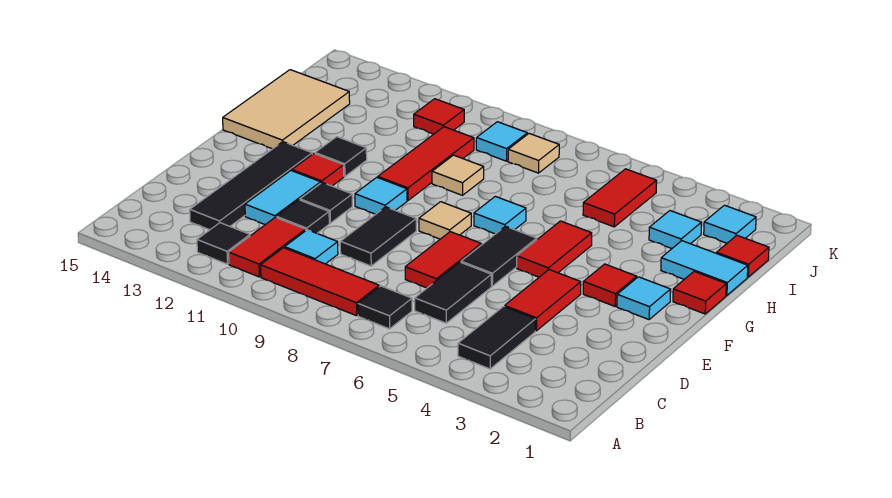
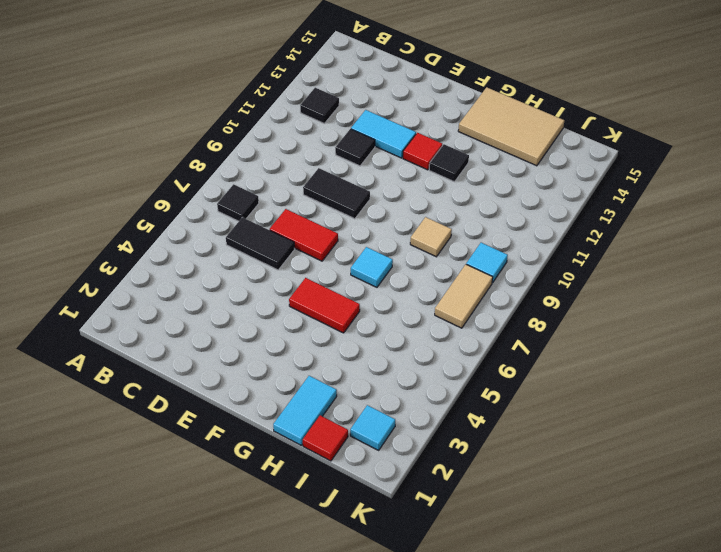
tan tile J7:J8 level 1 -> tan tile J8 level 1
none -> black tile B4:C4 level 1
none -> red tile B8:B10 level 1
none -> red tile B11:C11 level 1
none -> cyan tile C10 level 1

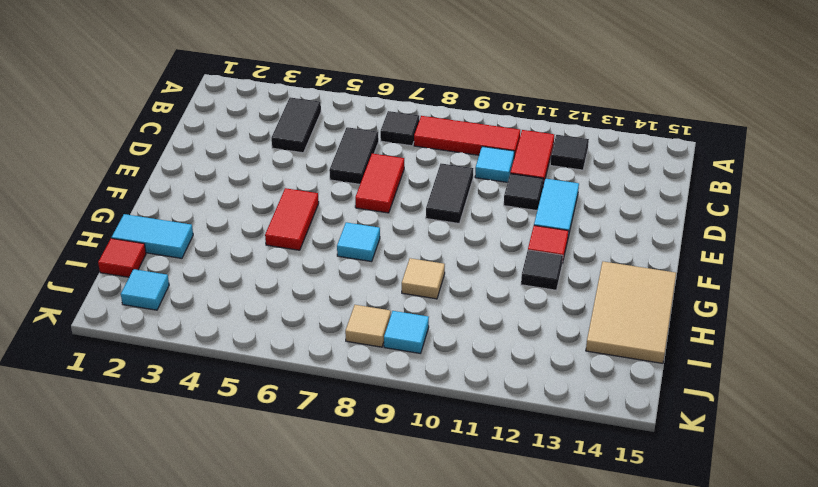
none -> black tile C13:F13 level 1
none -> red tile D4:E4 level 1
none -> black tile E6:F6 level 1
none -> black tile E11 level 1

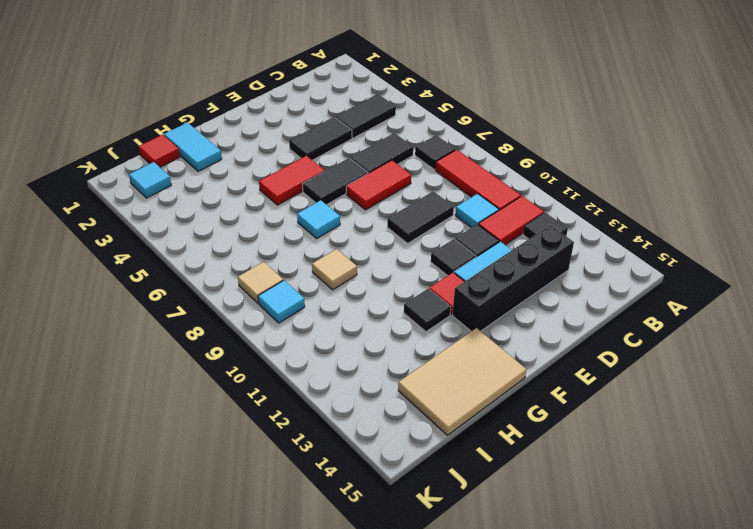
black brick C13:F13 level 1 -> black tile C13:F13 level 1
black tile D4:E4 level 1 -> red tile D4:E4 level 1
none -> cyan tile F2 level 1
none -> red tile F3 level 1
none -> tan tile F8 level 1
none -> cyan tile F10 level 1

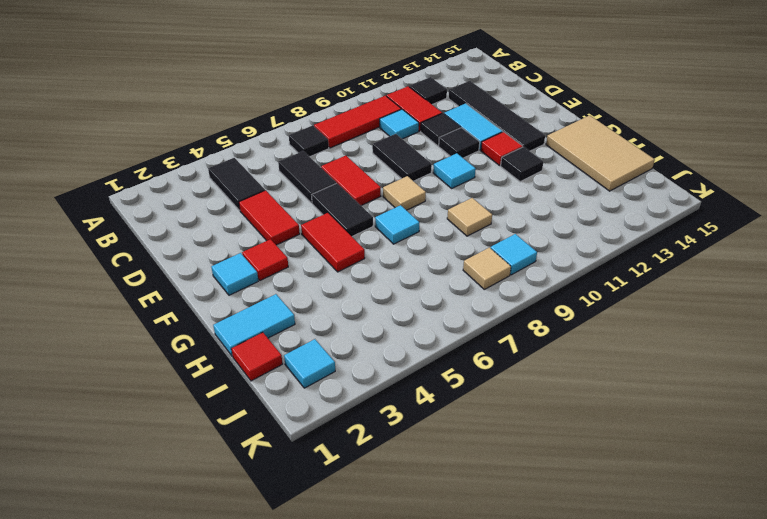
none -> red tile G1 level 1
none -> red tile G10:I10 level 1
none -> cyan tile I3 level 1
none -> red tile I5:J5 level 1

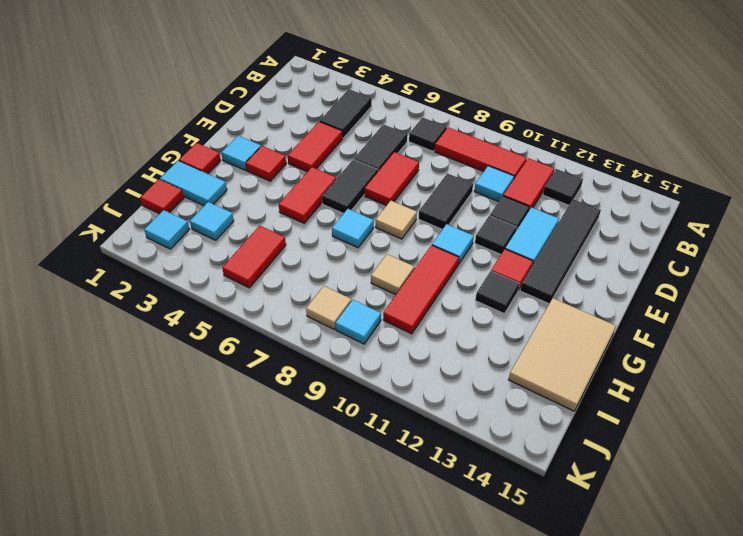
none -> red tile J11 level 1

